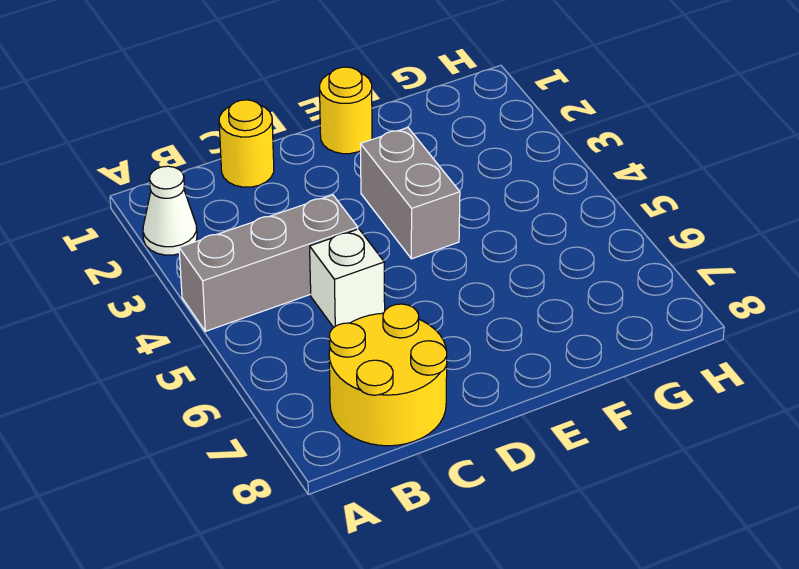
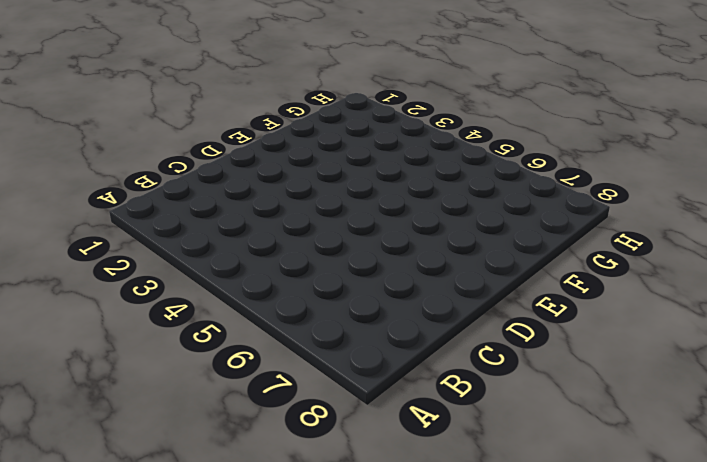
none -> white cone A2 level 1
none -> grey brick A4:C4 level 1

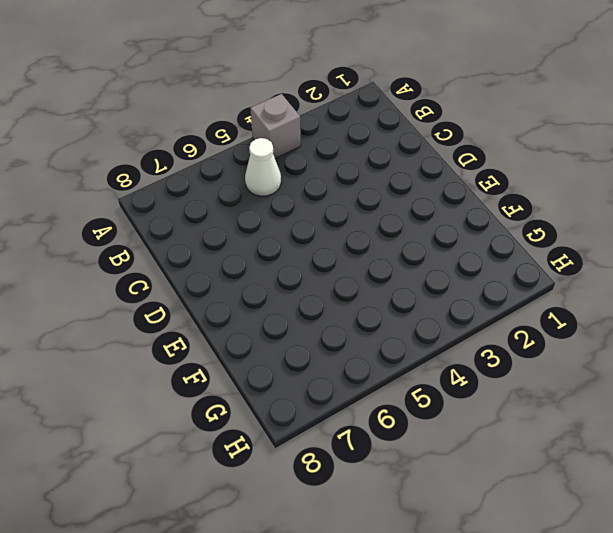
grey brick A4 level 1 -> grey brick A4:C4 level 1
white cone B5 level 1 -> white cone A2 level 1
none -> yellow round brick B7:C8 level 1
none -> yellow round brick C1 level 1

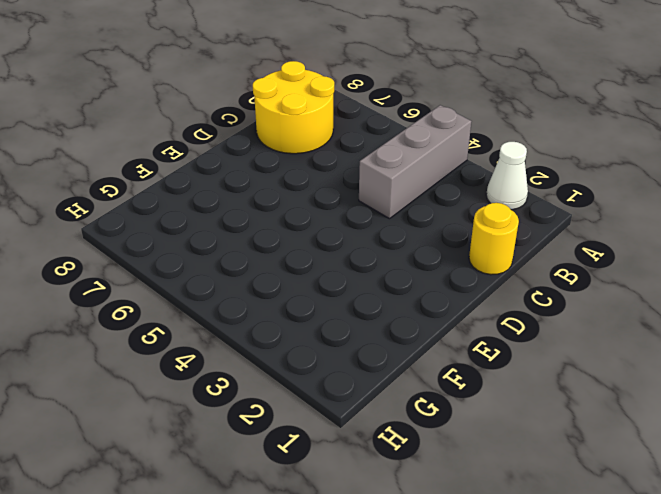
none -> white brick C5 level 1
none -> yellow round brick E1 level 1

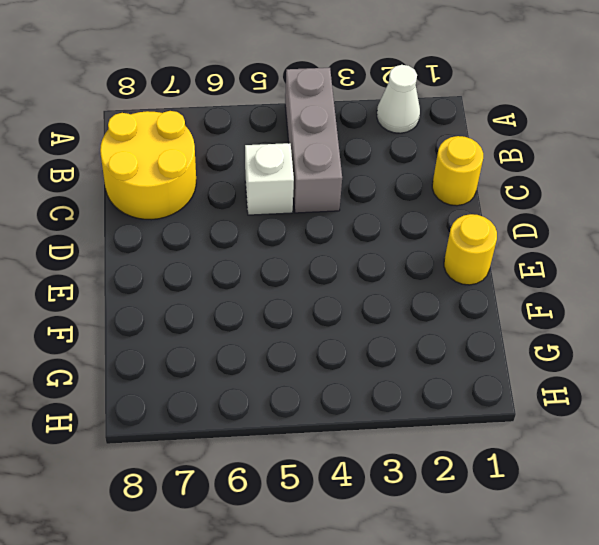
none -> grey brick E3:E4 level 1

